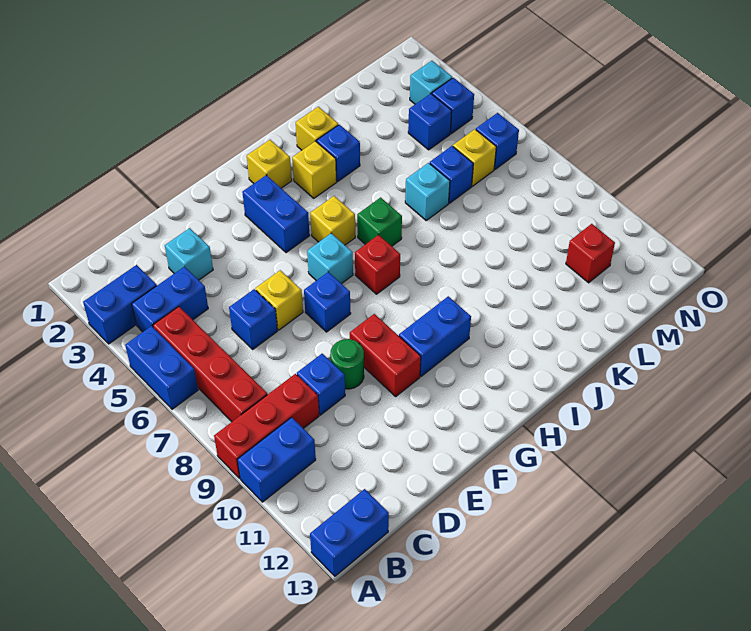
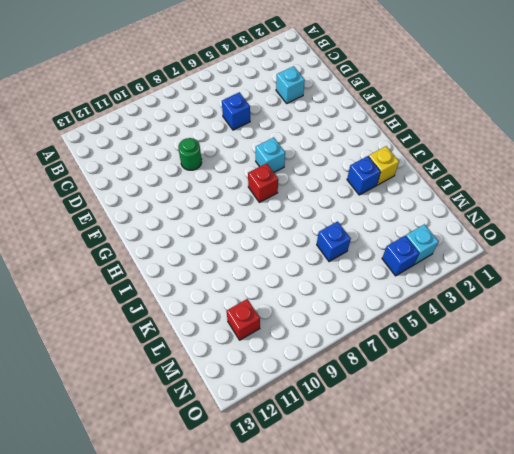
none -> blue brick A3:B3 level 1
none -> blue brick A5:A6 level 1
none -> red brick A9:C9 level 1
none -> blue brick A10:B10 level 1

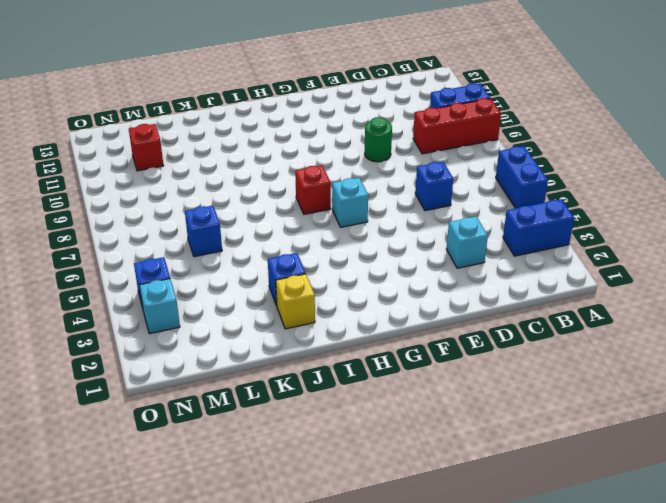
none -> blue brick A13:B13 level 1
none -> blue brick B4:C4 level 1
none -> red brick B5:B8 level 1
none -> blue brick D9 level 1

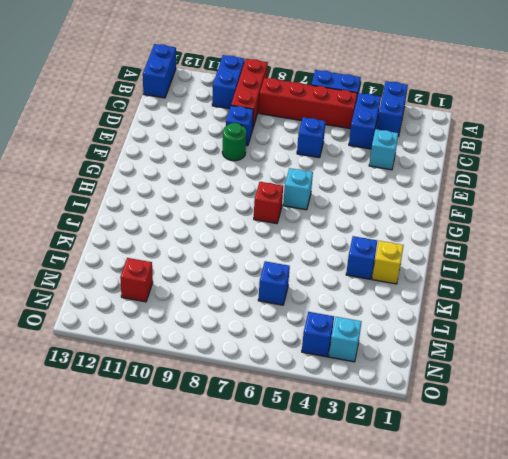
none -> yellow brick E6 level 1
none -> blue brick F7 level 1
none -> red brick F9:F10 level 1
none -> blue brick G3:G4 level 1

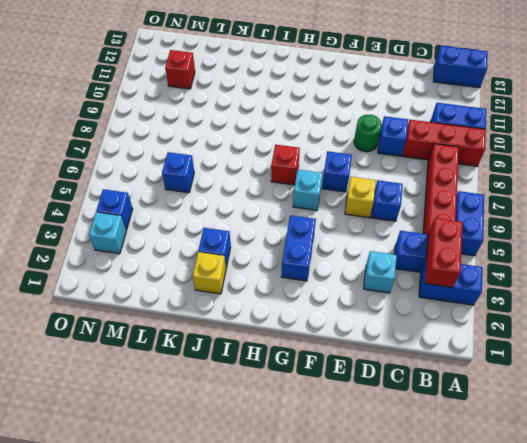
red brick B3:B4 level 2 -> red brick F9:F10 level 1
none -> blue brick G10:H10 level 1
none -> yellow brick H2 level 1
none -> yellow brick H5 level 1
none -> yellow brick I3 level 1

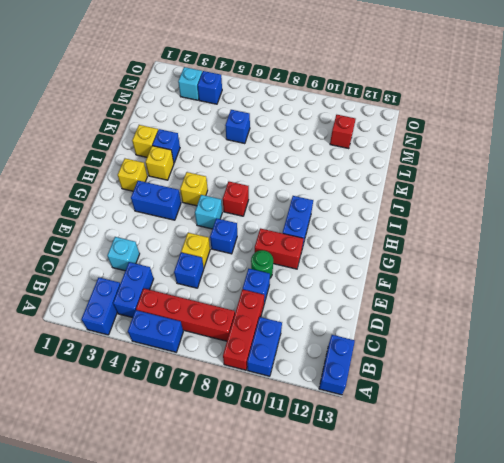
none -> green brick I6 level 1
none -> cyan brick K6 level 1
none -> blue brick M4 level 1
none -> yellow brick M6 level 1

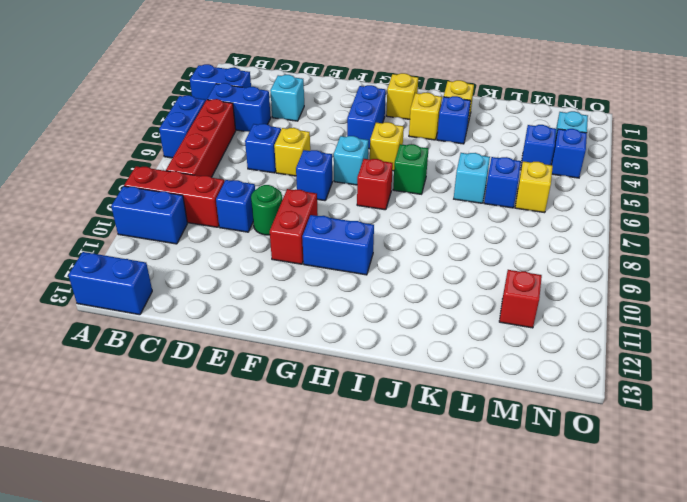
none -> blue brick N6 level 1

